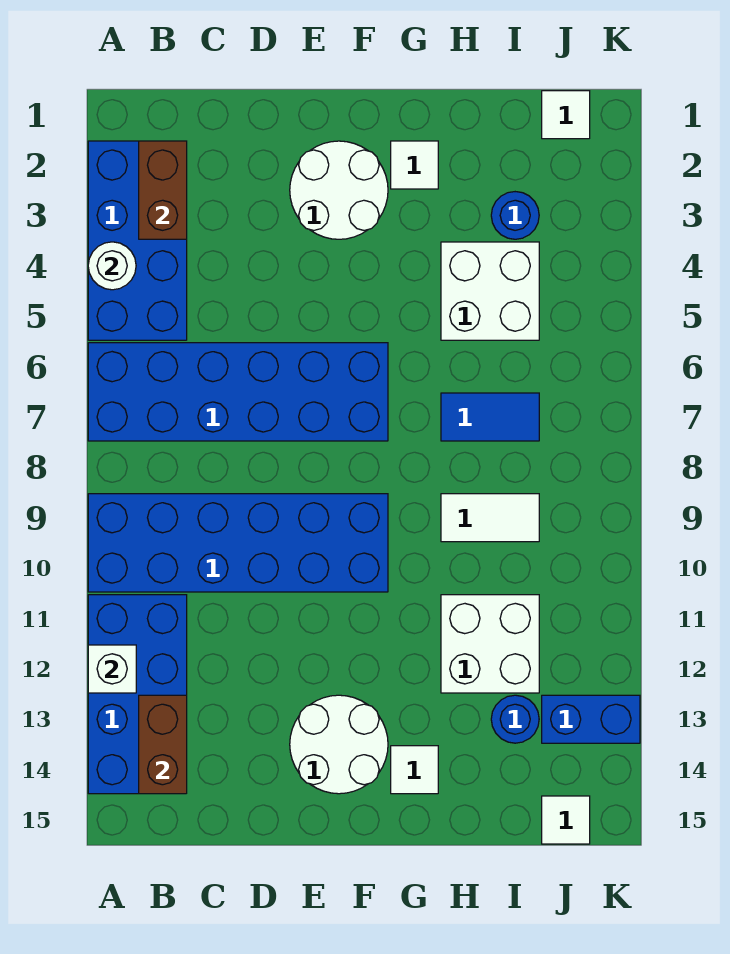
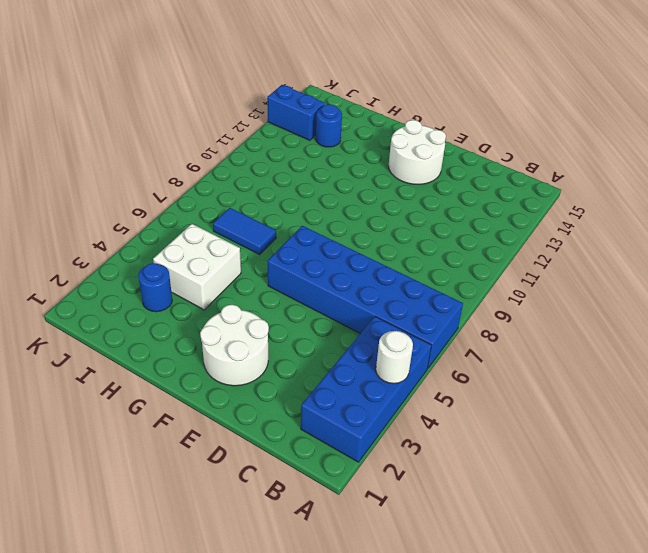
none -> blue brick A9:F10 level 1
none -> blue brick A11:B14 level 1
none -> white tile G2 level 1

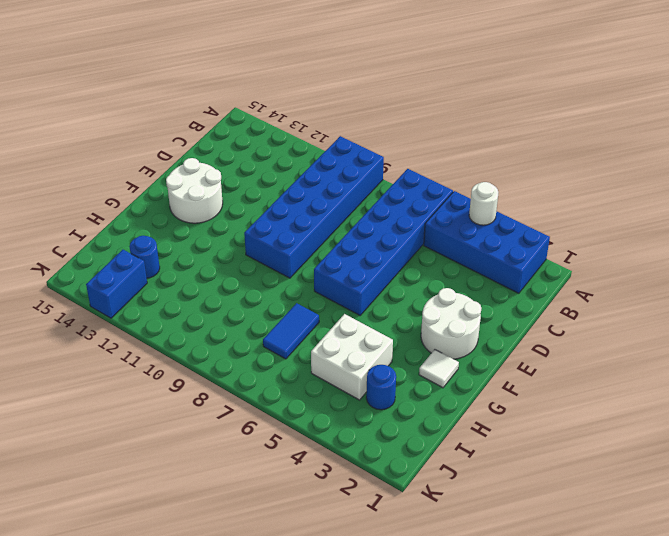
none -> blue brick A11:B14 level 1
none -> white tile G14 level 1
none -> white tile H9:I9 level 1

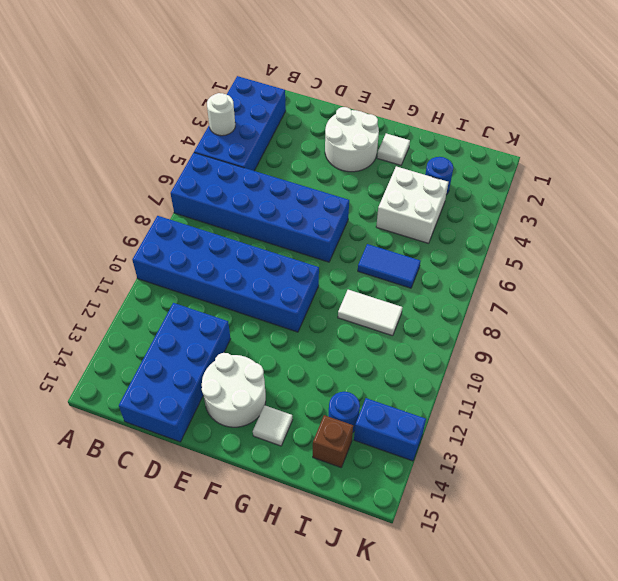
blue brick C12:D15 level 1 -> blue brick A11:B14 level 1
brown brick I14 level 1 -> none
none -> white brick H11:I12 level 1
none -> white tile J1 level 1
none -> white tile J15 level 1

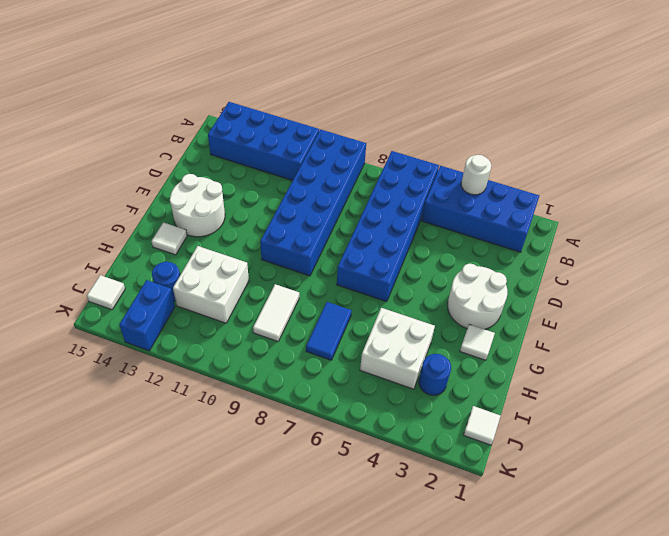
none -> white brick A12 level 2
none -> brown brick B2:B3 level 2
none -> brown brick B13:B14 level 2

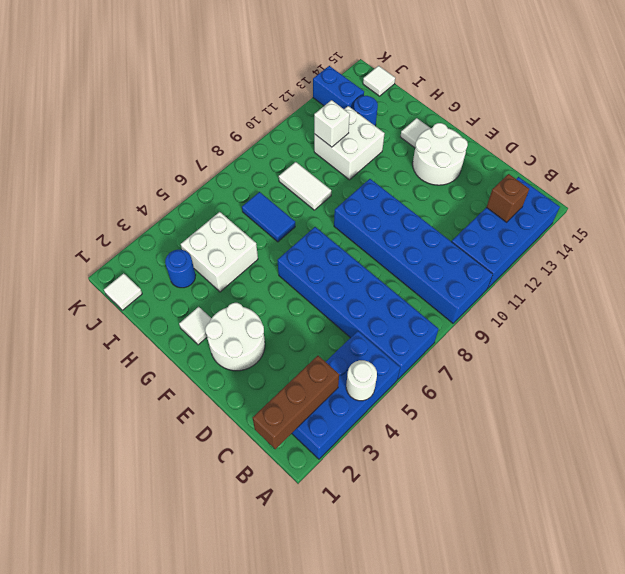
brown brick B1:B3 level 2 -> brown brick B2:B3 level 2
brown brick B13 level 2 -> brown brick B13:B14 level 2
white brick I11 level 2 -> white brick A12 level 2

